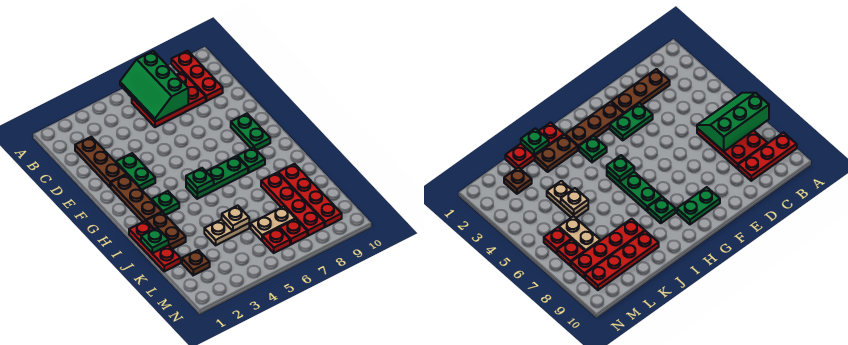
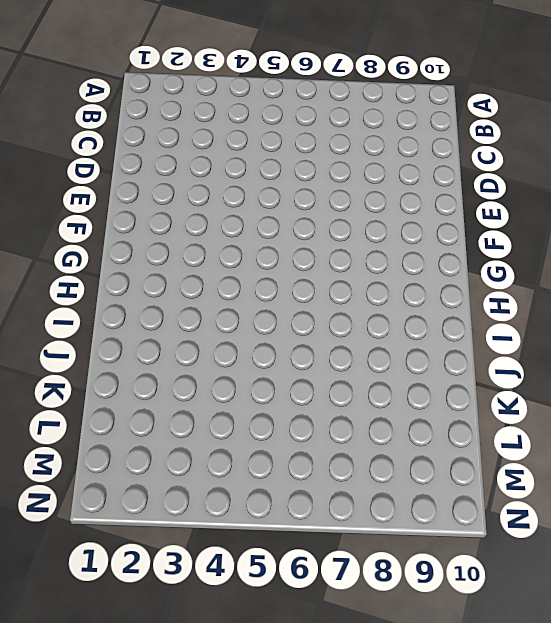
none -> red plate A9:C9 level 1
none -> red plate B6:C8 level 1
none -> brown plate C2:E2 level 1

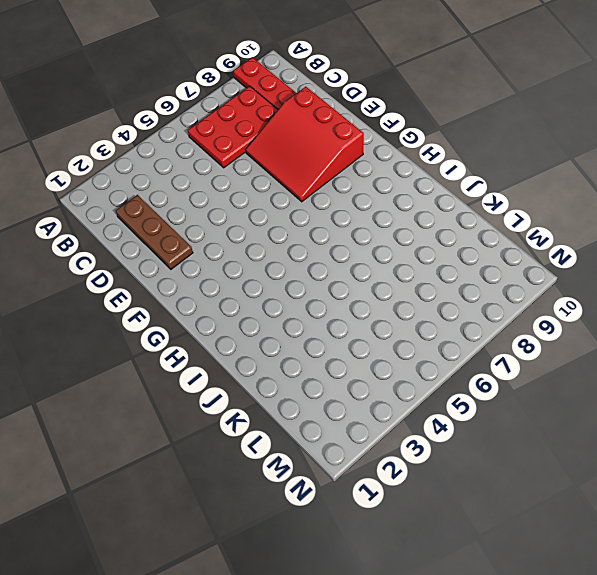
red slope D7:F9 level 1 top 9 -> green plate F9:G9 level 1
none -> green plate E3:F3 level 1
none -> brown plate F2:H2 level 1
none -> green plate H3 level 1

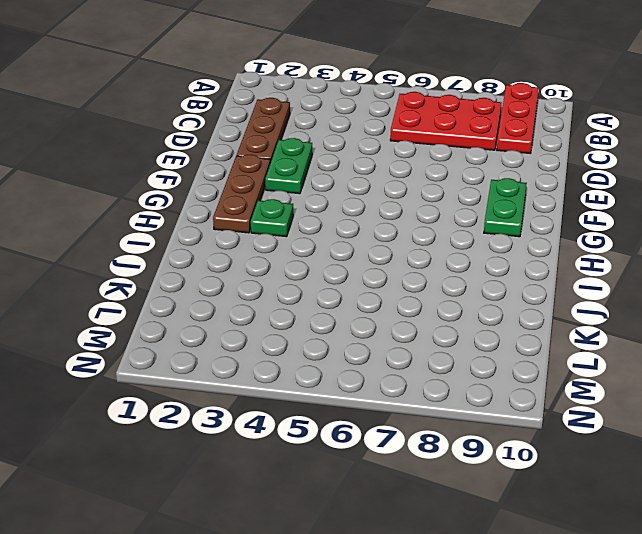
none -> green plate H5:H7 level 1
none -> green plate H8 level 1
none -> red plate I1:K1 level 1

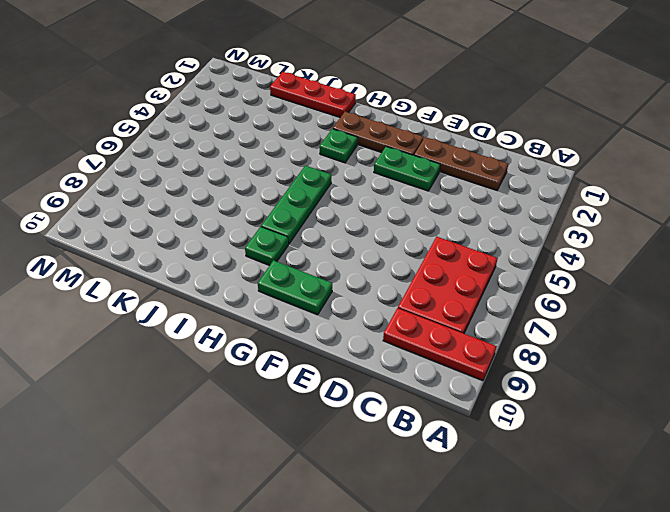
none -> brown plate I2:J2 level 1
none -> red plate J8:M8 level 1
none -> red plate J9:M9 level 1

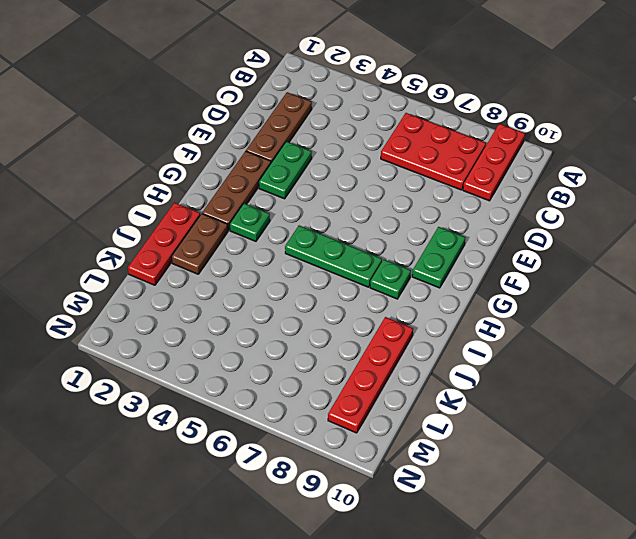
none -> red plate J8:M8 level 1
none -> tan plate K4:K5 level 1
none -> brown plate L2 level 1

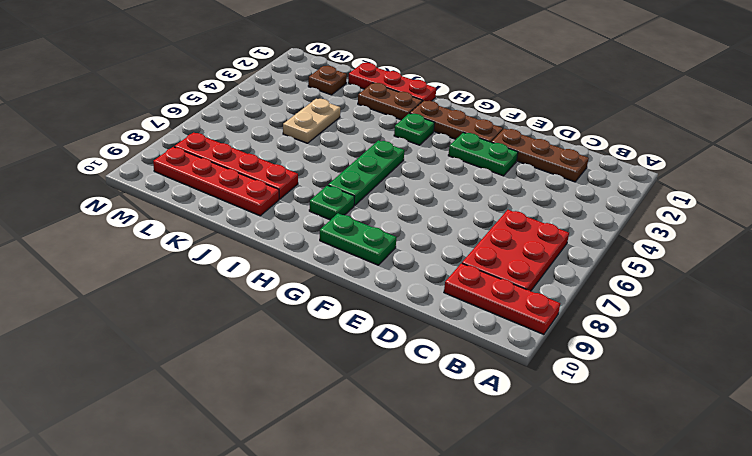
none -> tan plate L6:L7 level 1
none -> red plate M6 level 1
none -> red plate M7 level 1

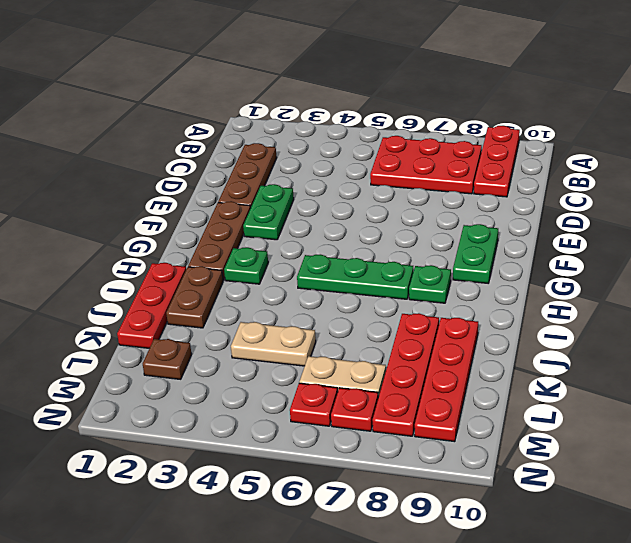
none -> green slope A6:C7 level 2 top 7
none -> green plate H5 level 2
none -> green plate J1 level 2

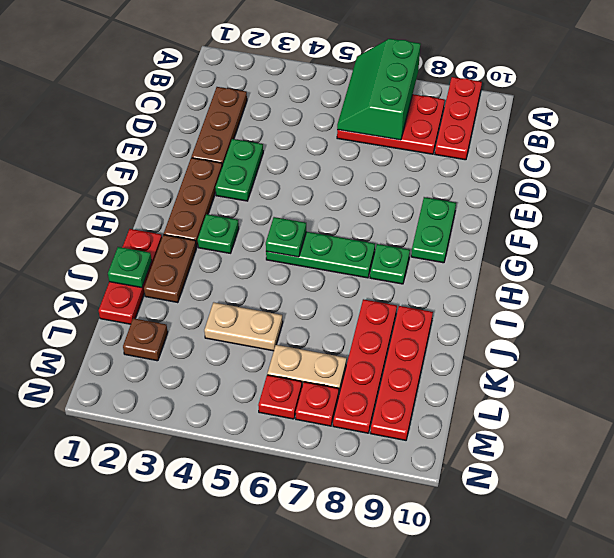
none -> tan plate K5 level 2

